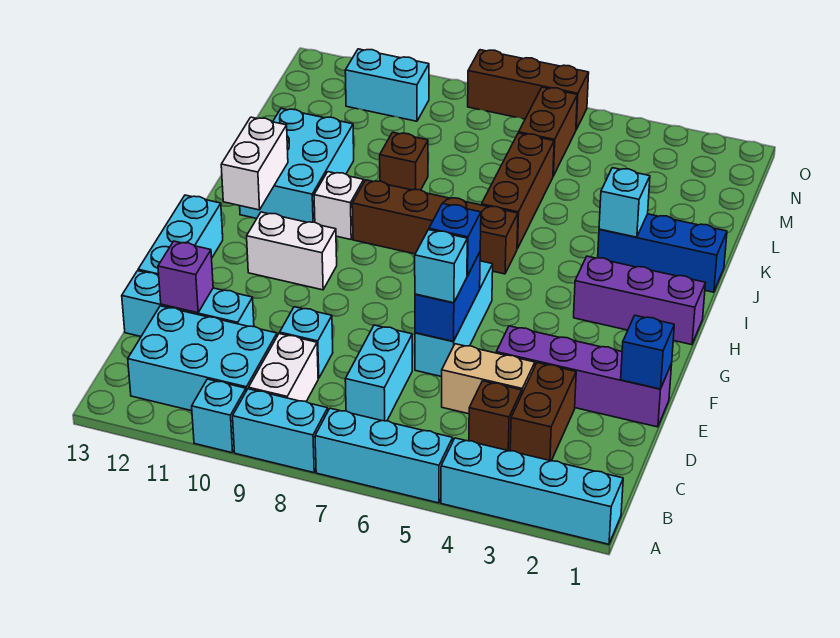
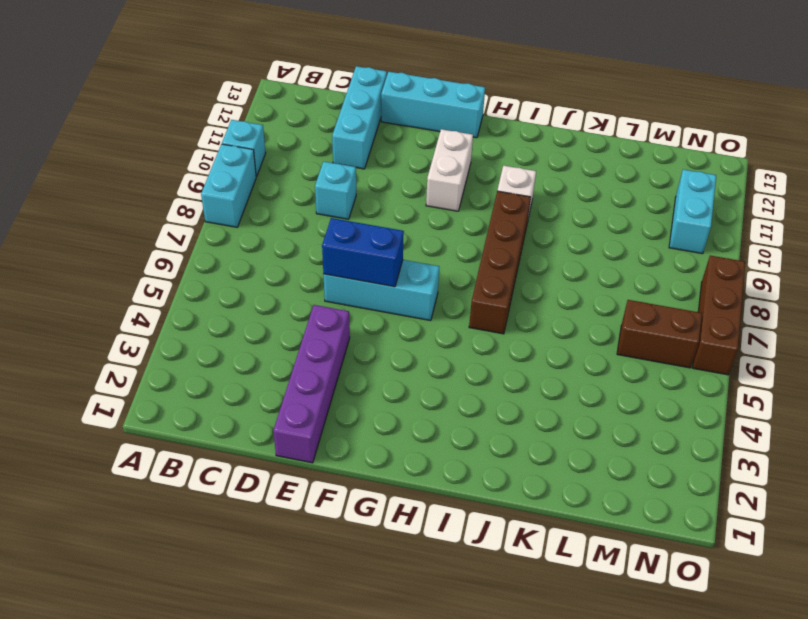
none -> cyan brick A1:A4 level 1
none -> cyan brick A5:A7 level 1
none -> white brick B9:C9 level 1
none -> cyan brick B10:C12 level 1

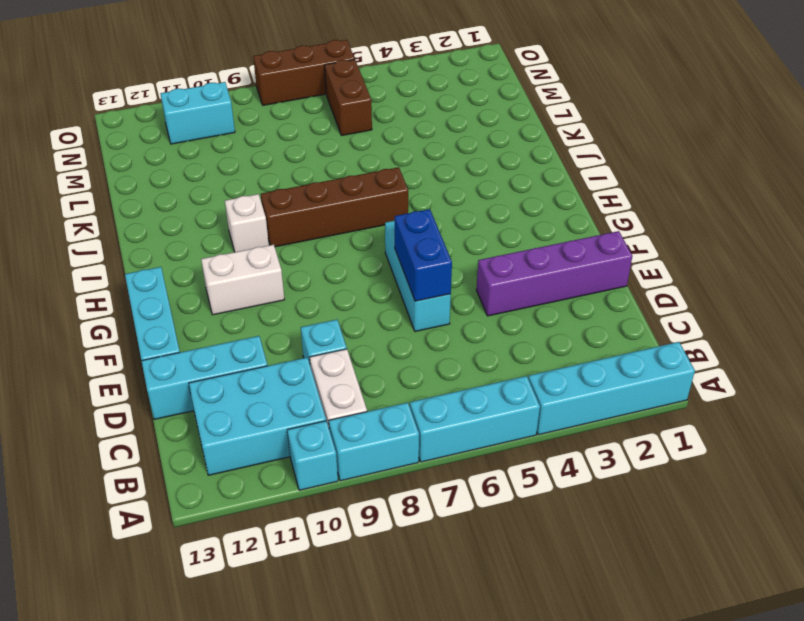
none -> brown brick C3:D3 level 1
none -> brown brick C4 level 1
none -> cyan brick C7:D7 level 1
none -> tan brick D4:D5 level 1

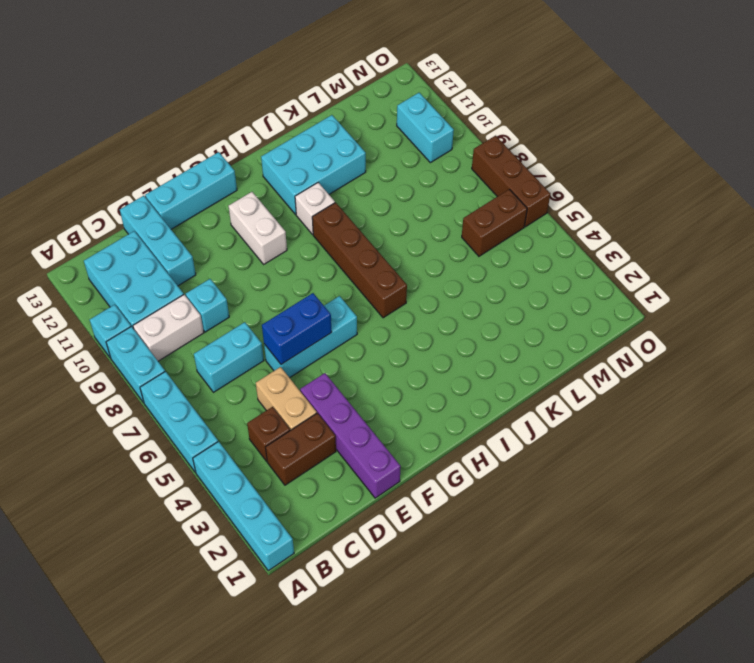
none -> purple brick H1:H3 level 1
none -> blue brick J1:J3 level 1
none -> brown brick J6:L6 level 1
none -> brown brick K9 level 1

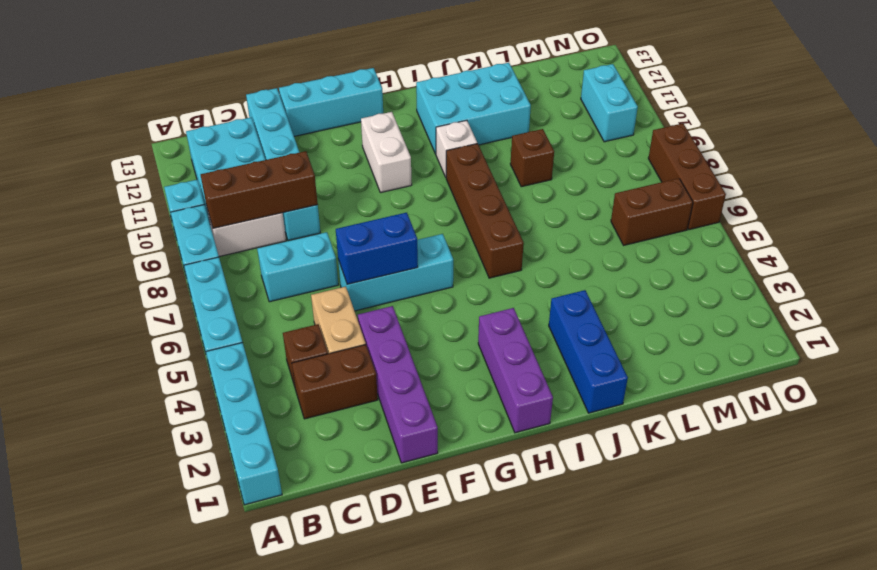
brown brick B9:D9 level 2 -> brown brick J6:L6 level 1
none -> purple brick D12 level 2
none -> blue brick E1 level 2
none -> white brick H12:I12 level 2
none -> cyan brick J3 level 2

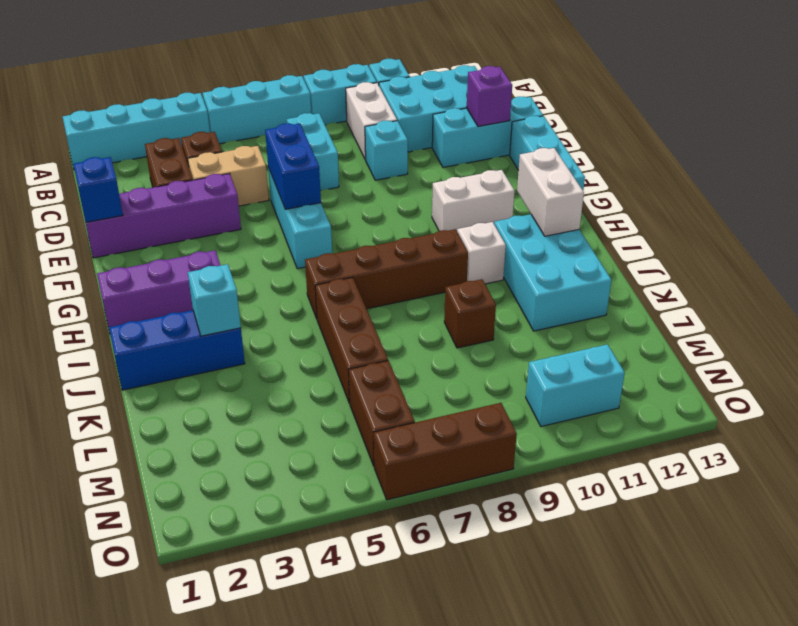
none -> cyan brick E6 level 3
none -> blue brick F6 level 3

